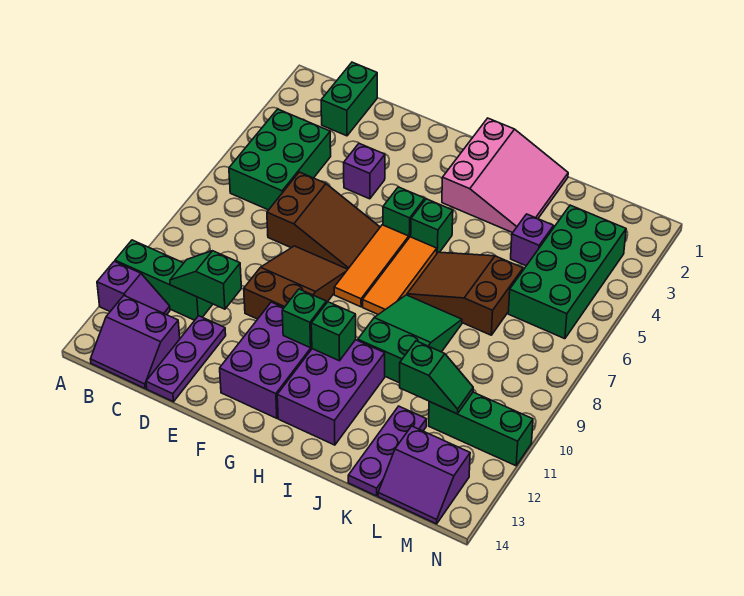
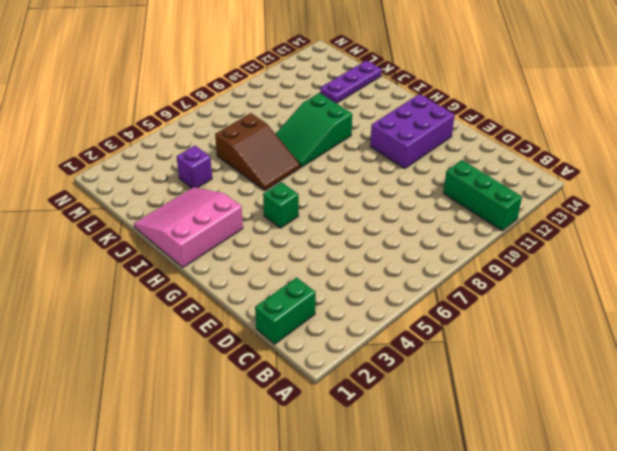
none -> purple slope A12:B12 level 1 top A
none -> green brick B4:C6 level 1
none -> purple slope B13:C14 level 1 top 13

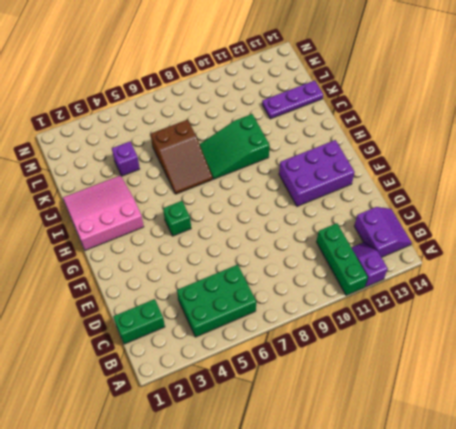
none -> brown slope D6:F7 level 1 top D
none -> purple plate D12:D14 level 1
none -> purple brick E4 level 1

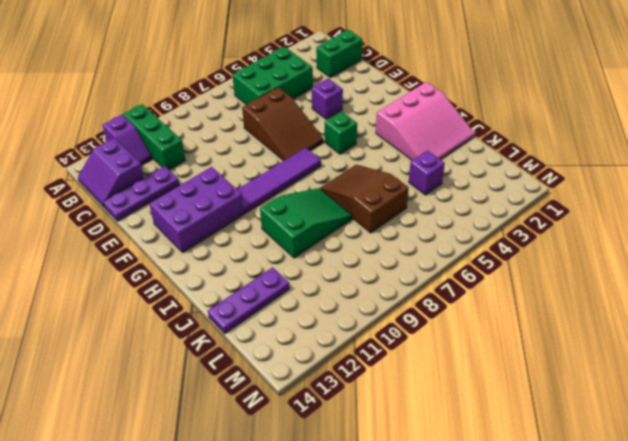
purple tile G7:G10 level 1 -> orange tile G6:G8 level 1
none -> brown slope E8:F10 level 1 top 10
none -> green brick H5 level 1
none -> orange tile H6:H8 level 1

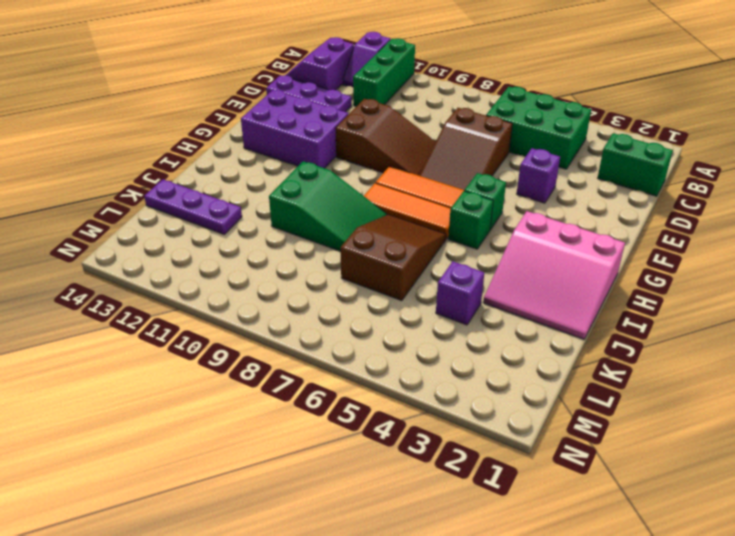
none -> purple brick H11:I13 level 1
none -> green brick L3:M6 level 1
none -> green brick L11:N11 level 1

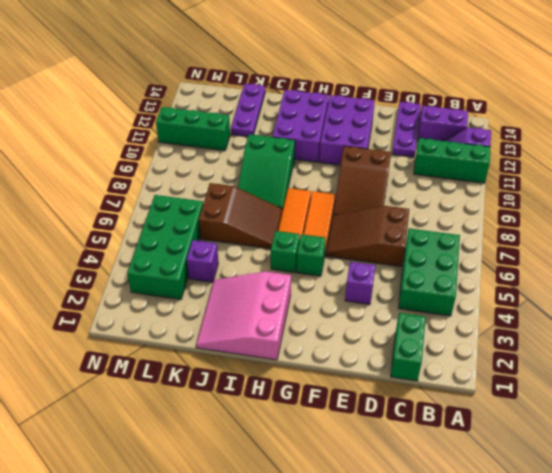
none -> purple slope L13:M14 level 1 top 13
none -> green slope C11:D11 level 2 top D
none -> green brick G11 level 2

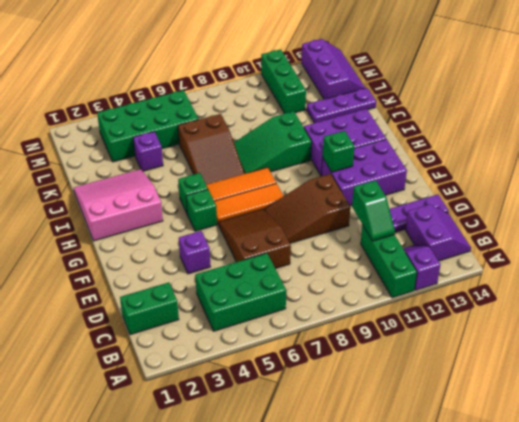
purple slope L13:N14 level 1 top 13 -> purple slope L13:M14 level 1 top 13
none -> green brick H11 level 2
none -> green slope K11:L11 level 2 top K

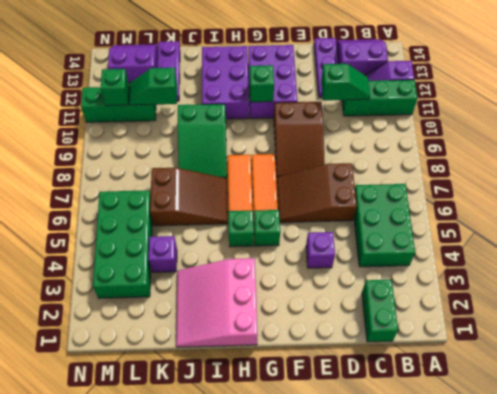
green brick M11 level 2 -> green brick H11 level 2

